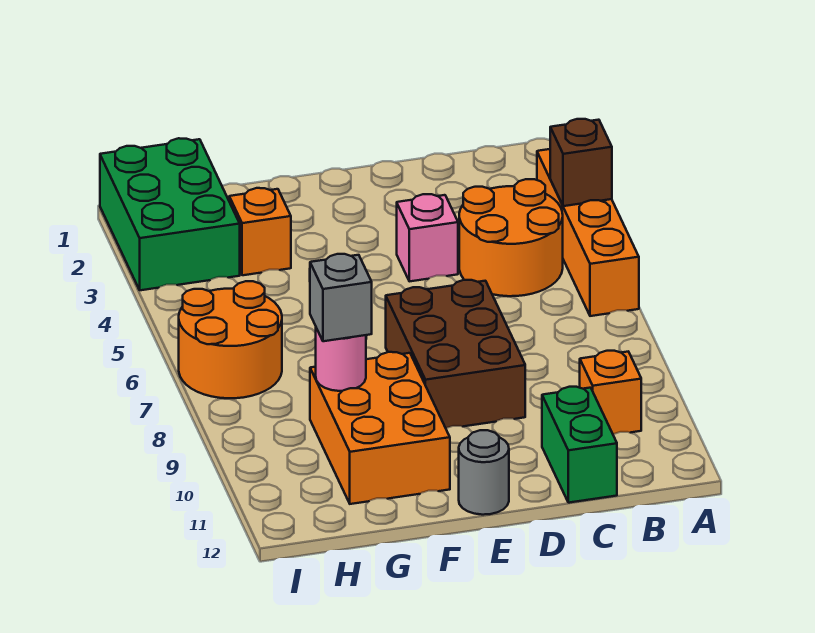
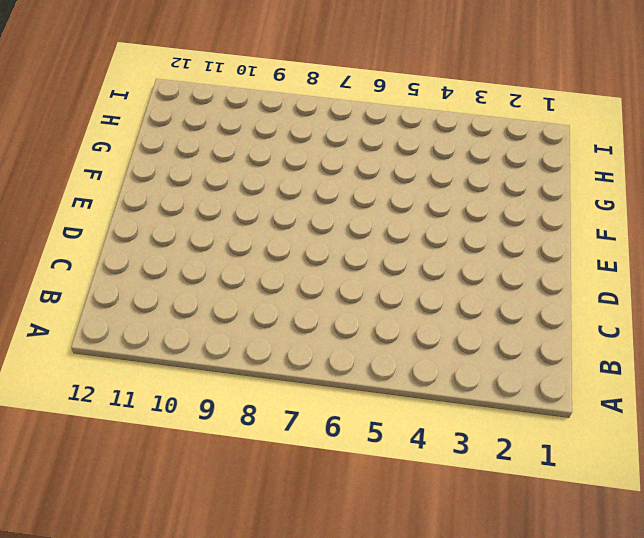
none -> orange brick A3:A6 level 1
none -> orange round brick B4:C5 level 1
none -> orange brick B10 level 1

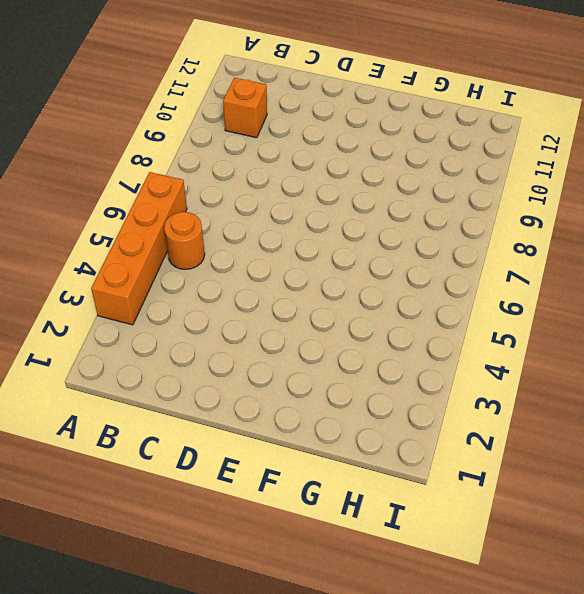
orange round brick B5 level 1 -> orange round brick B4:C5 level 1
none -> green brick C11:C12 level 1
none -> pink brick D4 level 1
none -> brown brick D7:E9 level 1

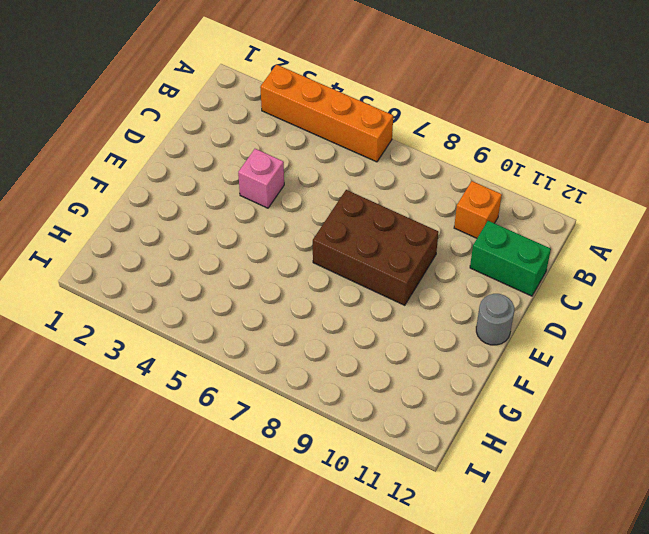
none -> orange round brick B4:C5 level 1
none -> orange brick F9:G11 level 1
none -> orange brick G3 level 1

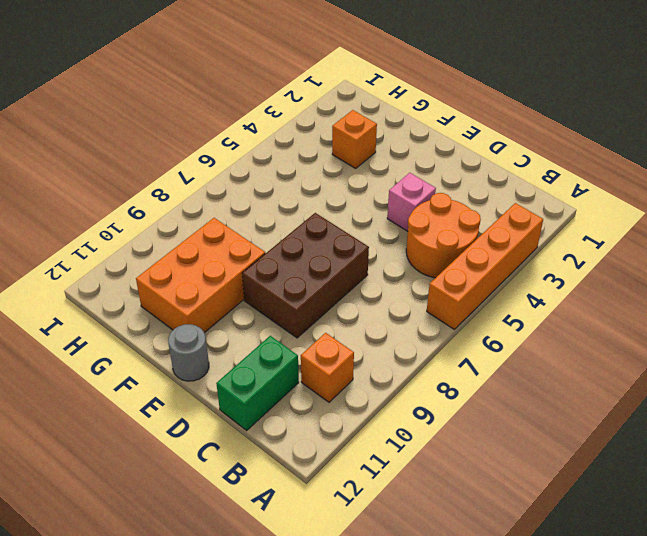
none -> green brick H1:I3 level 1
none -> orange round brick H6:I7 level 1
none -> brown brick A4 level 2

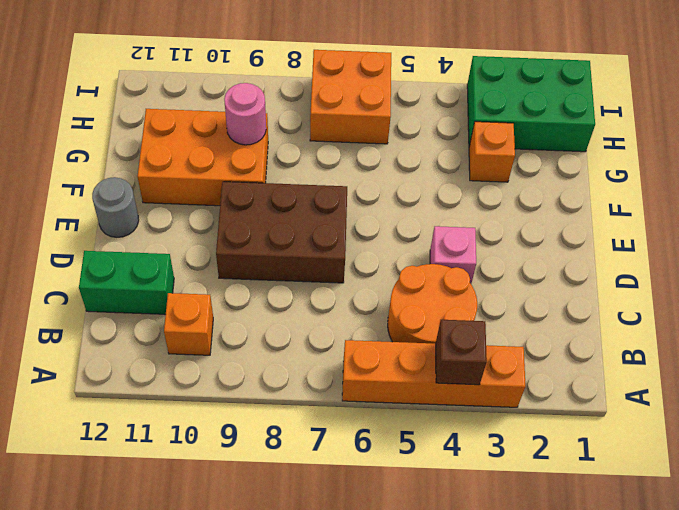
orange brick H6:I7 level 1 -> orange round brick H6:I7 level 1
none -> grey brick G9 level 3

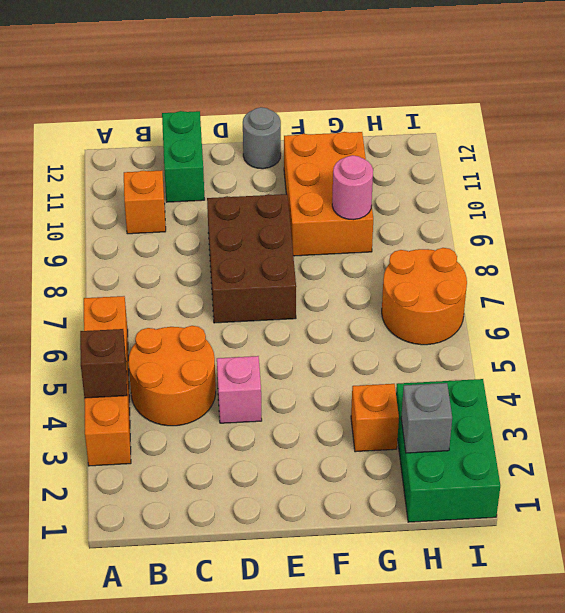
grey brick H2 level 2 -> grey brick G9 level 3

